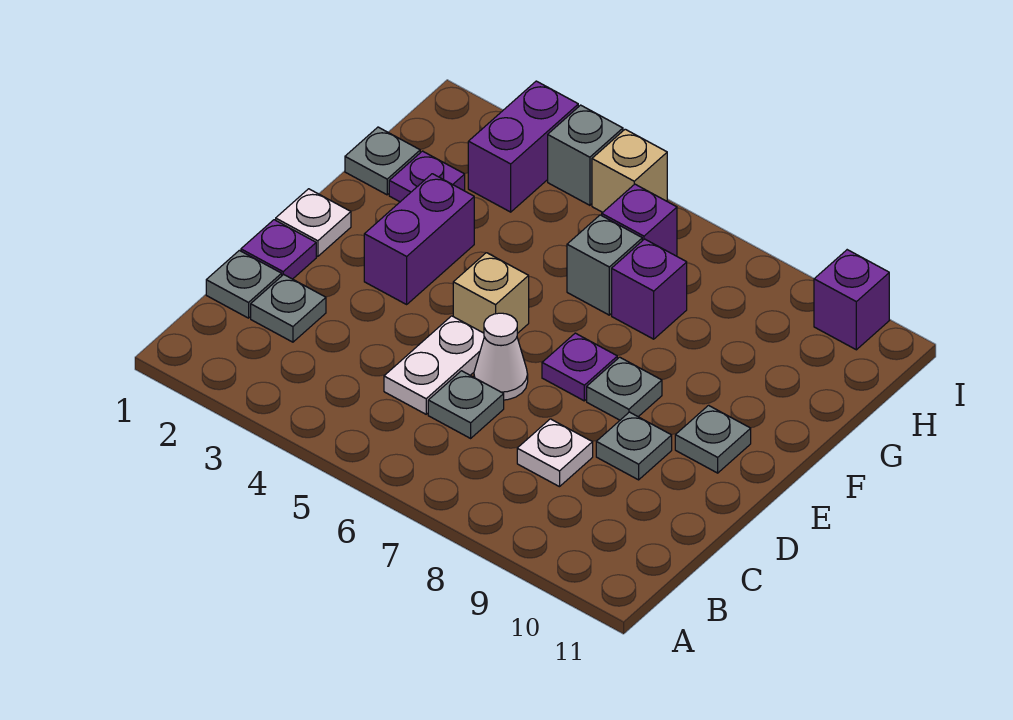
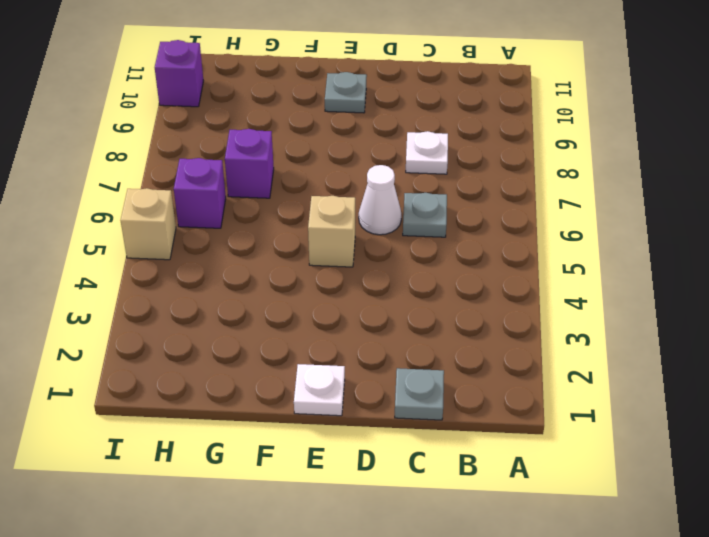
none -> grey plate C2 level 1
none -> white plate C5:D5 level 1
none -> purple plate D1 level 1

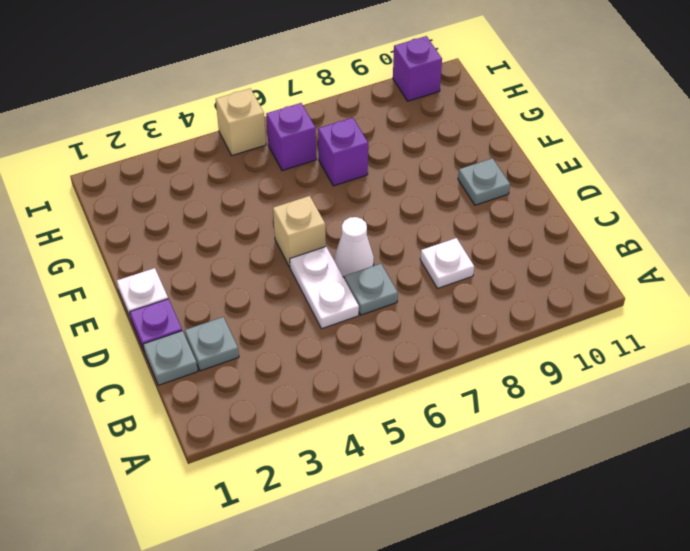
none -> grey plate D9 level 1
none -> purple brick E3:F3 level 1
none -> purple plate E7 level 1

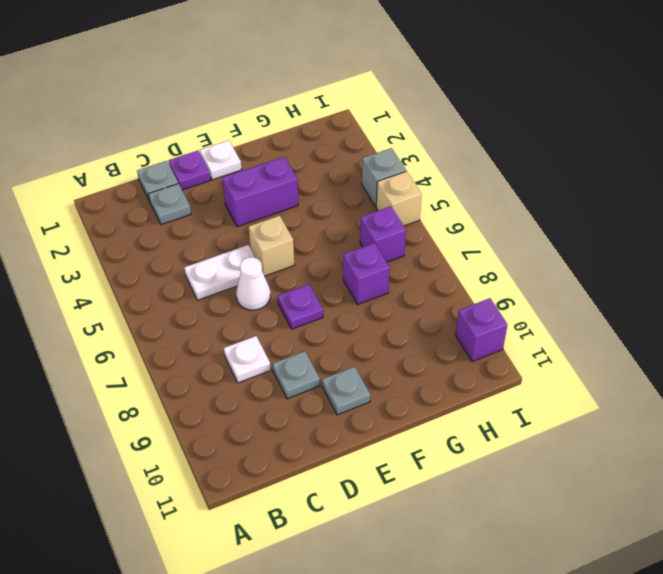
none -> grey plate C6 level 1
none -> grey plate E8 level 1
none -> grey plate G1 level 1

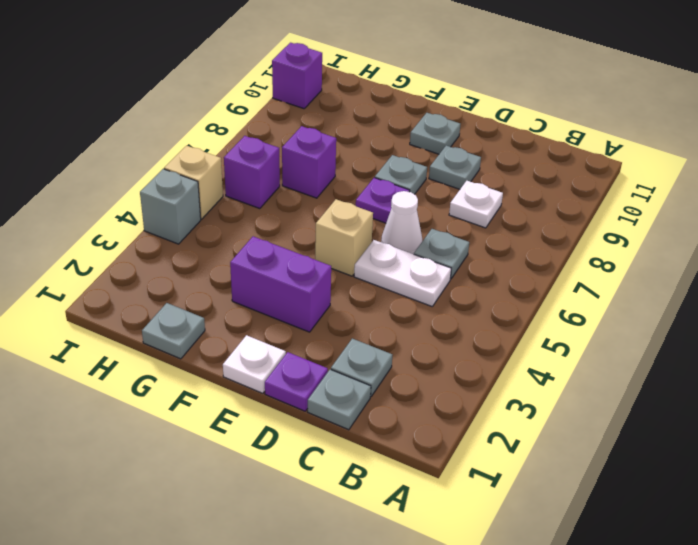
none -> purple plate G2 level 1
none -> grey brick G6 level 1
none -> purple brick H3:I3 level 1

